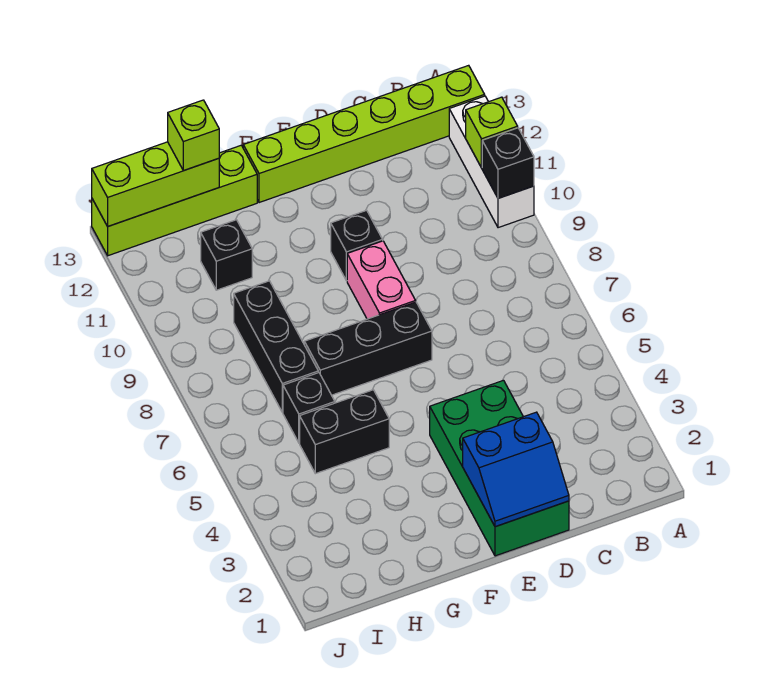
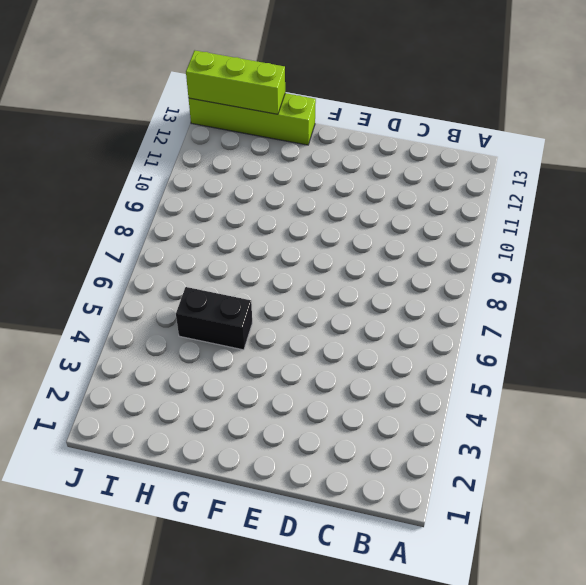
none -> white brick A10:A12 level 1
none -> lime brick A13:F13 level 1
none -> green brick D1:E4 level 1

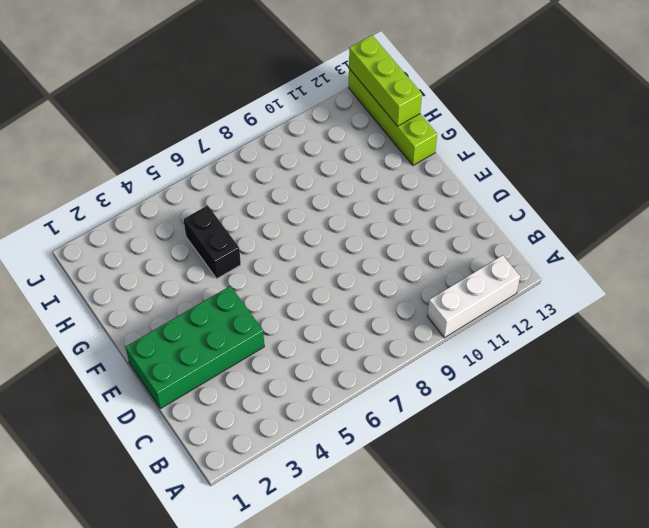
none -> lime brick A13:F13 level 1
none -> black brick E7:G7 level 1
none -> pink brick E8:E9 level 1

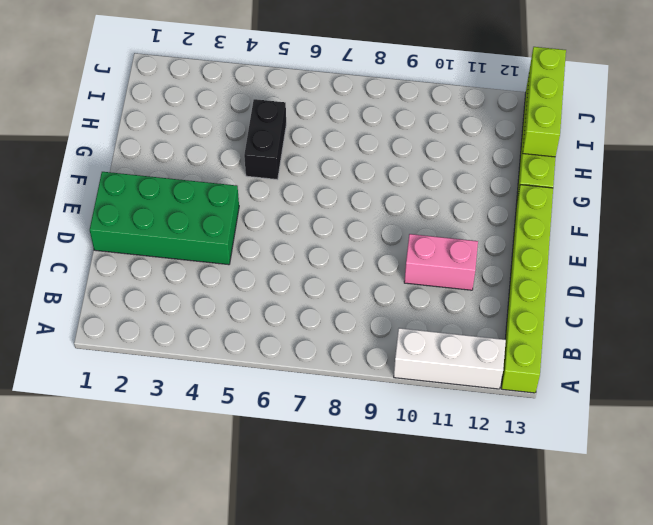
pink brick D10:D11 level 1 -> pink brick E8:E9 level 1
none -> black brick E7:G7 level 1
none -> black brick E10 level 1
none -> black brick H6 level 1

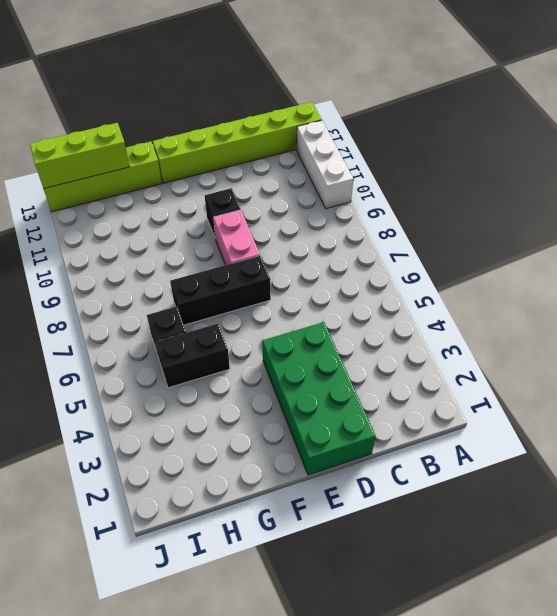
none -> black brick H7:H9 level 1
none -> black brick H11 level 1
none -> black brick A10 level 2

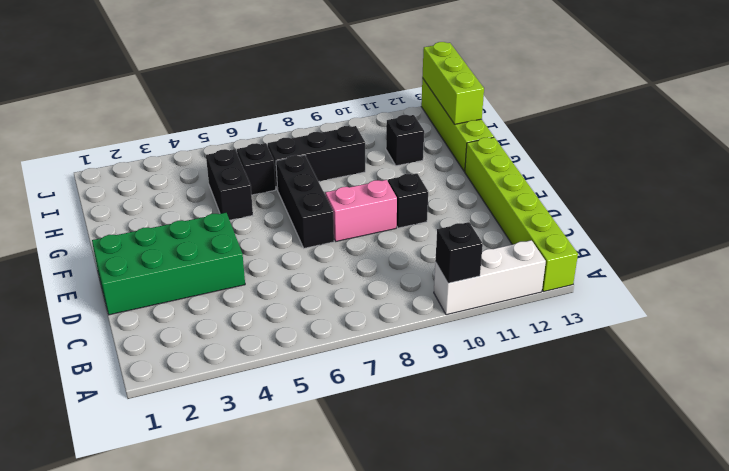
none -> lime brick A11 level 2
none -> blue slope D1:E2 level 2 top 2
none -> lime brick H13 level 3

